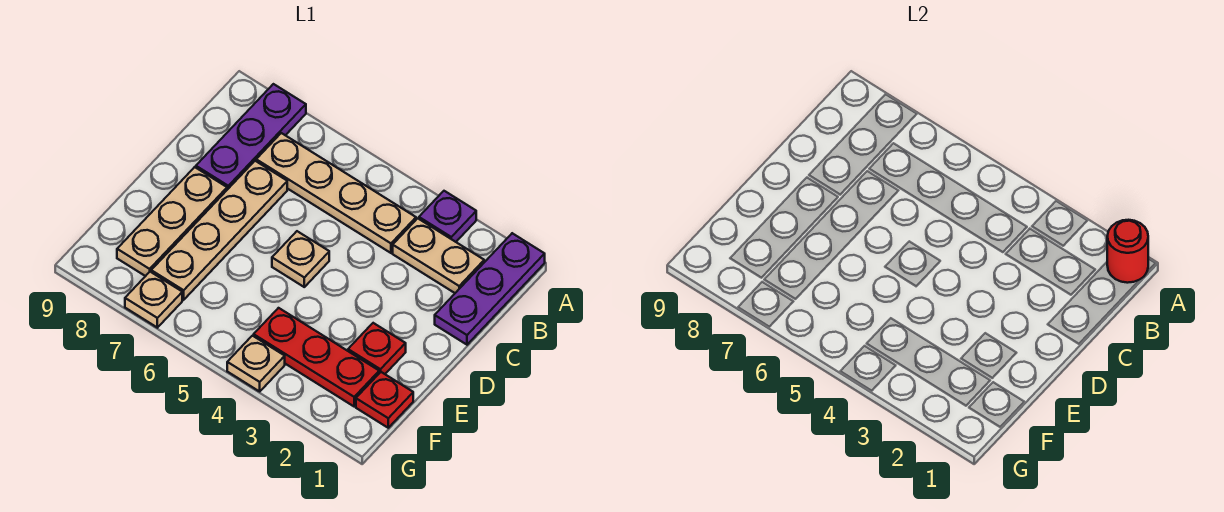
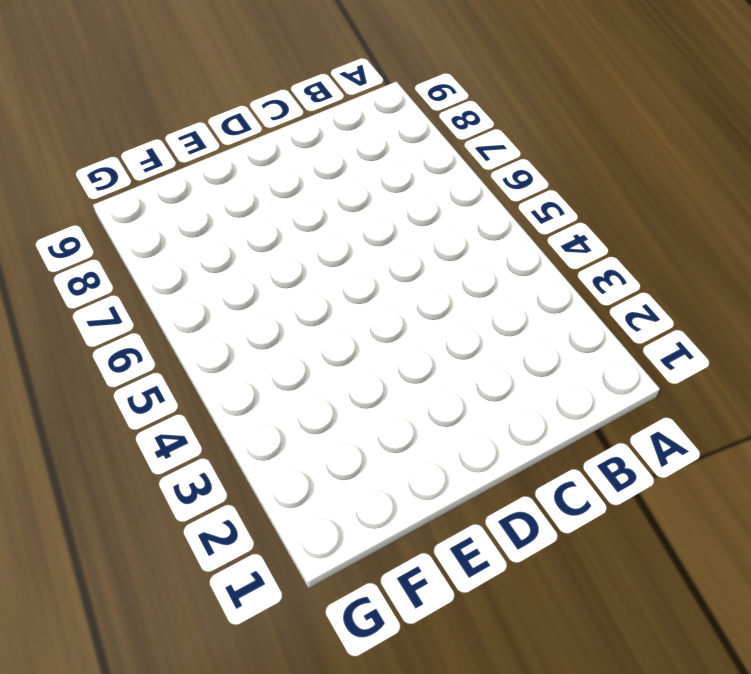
none -> purple plate A1:C1 level 1
none -> purple plate A3 level 1
none -> purple plate A8:C8 level 1

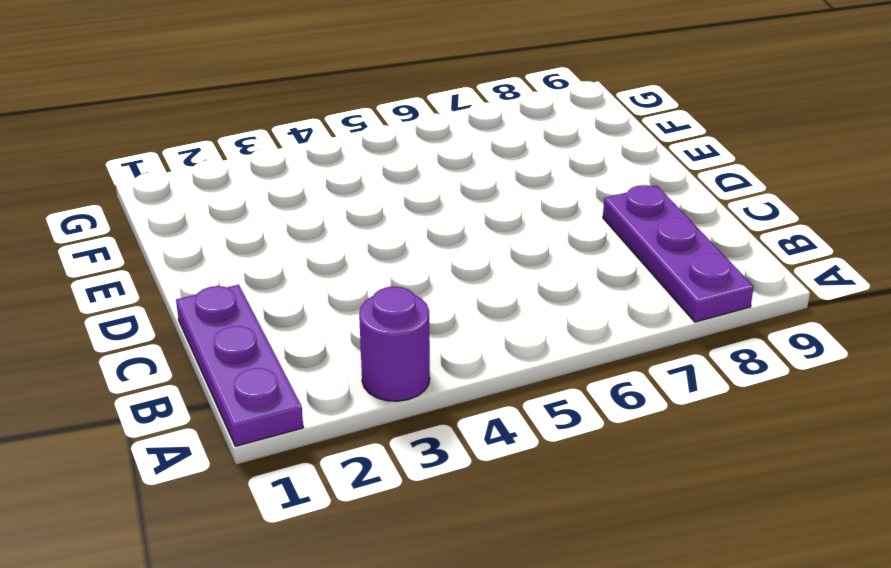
purple round brick A3 level 1 -> purple plate A3 level 1
none -> tan plate B2:B3 level 1
none -> tan plate B4:B7 level 1
none -> tan plate C7:F7 level 1

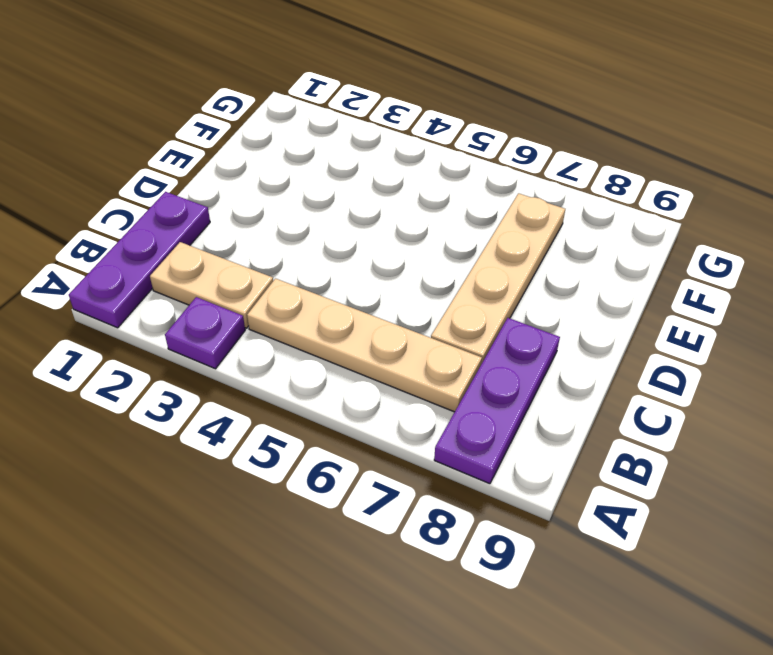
none -> tan plate D5 level 1
none -> tan plate D8:F8 level 1
none -> red plate E2 level 1

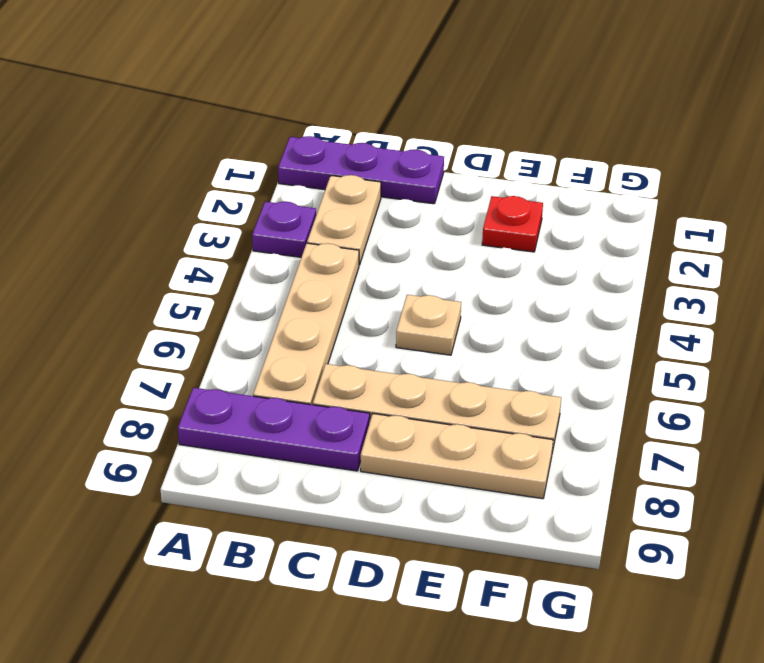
none -> red plate F1 level 1
none -> red plate F2:F4 level 1
none -> tan plate G4 level 1

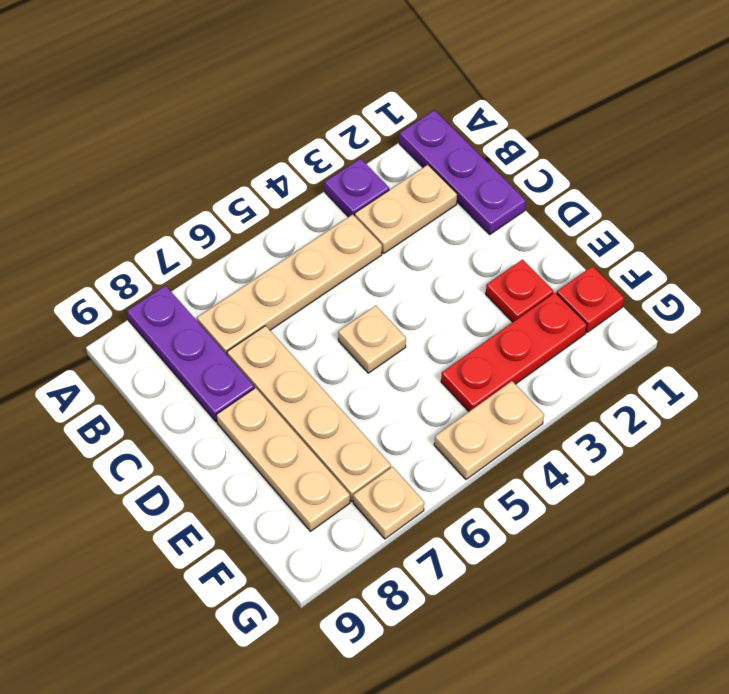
tan plate G4:G5 level 1 -> tan plate G4 level 1
none -> red round brick A1 level 2

